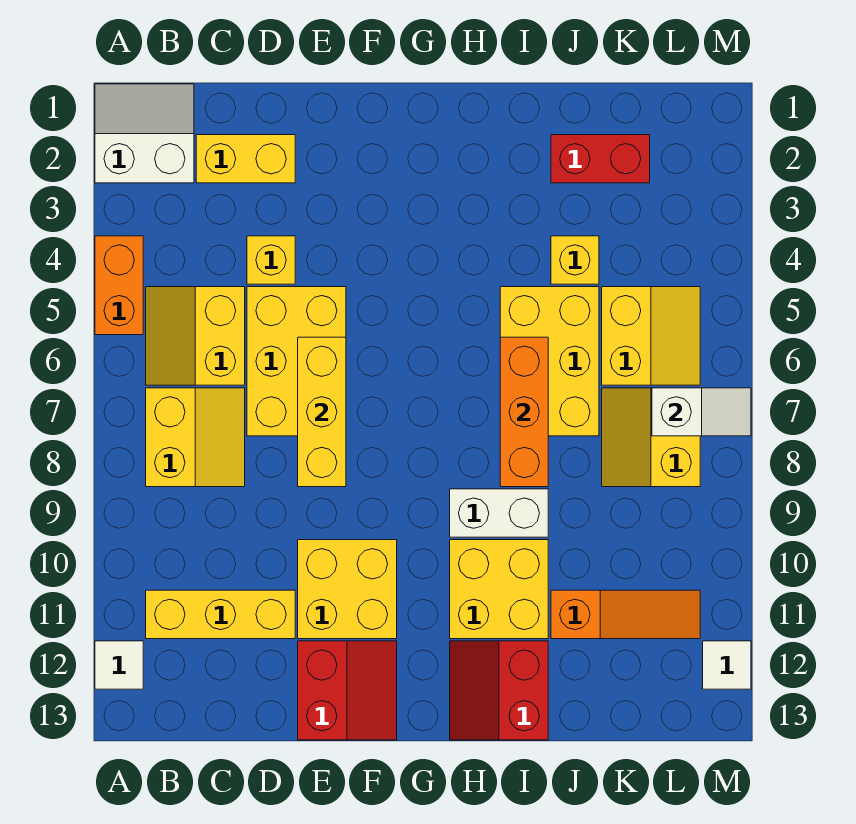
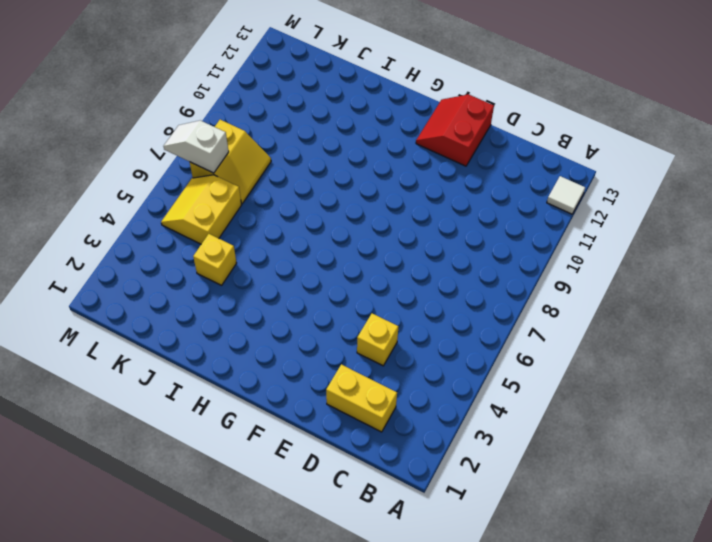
none -> white slope A1:B2 level 1 top 2
none -> orange brick A4:A5 level 1
none -> yellow slope B5:C6 level 1 top C

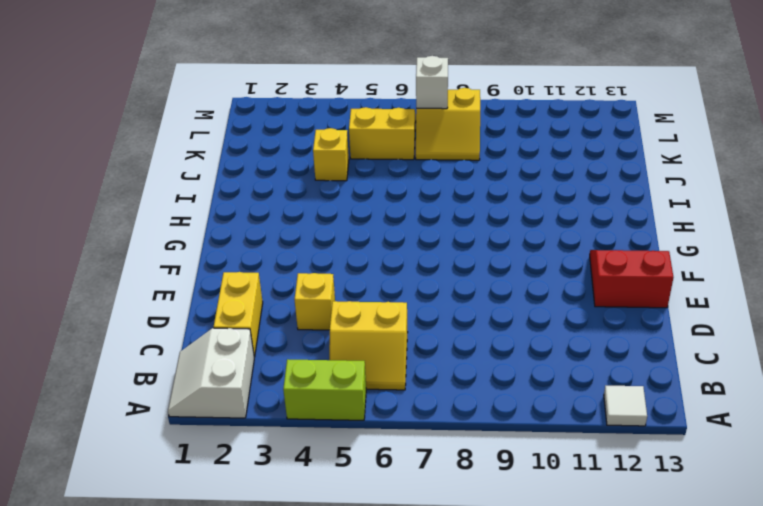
lime brick A4:A5 level 1 -> orange brick A4:A5 level 1
none -> yellow slope B7:C8 level 1 top B
none -> yellow brick B11:D11 level 1
none -> yellow brick D5:E7 level 1

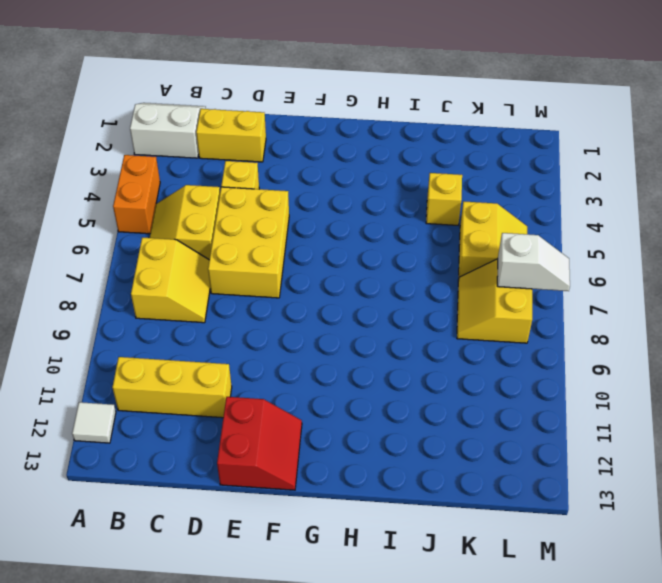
none -> yellow brick E10:F11 level 1
none -> white brick H9:I9 level 1
none -> yellow brick H10:I11 level 1

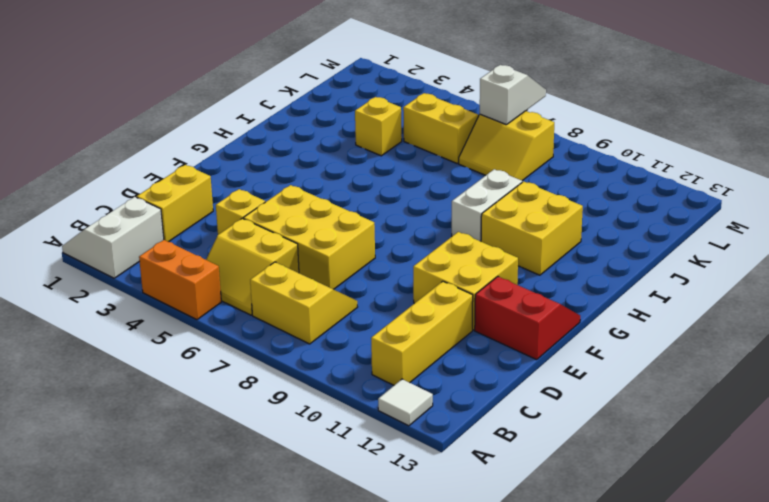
none -> red slope H12:I13 level 1 top I
none -> yellow brick I5:J7 level 1
none -> red brick J2:K2 level 1

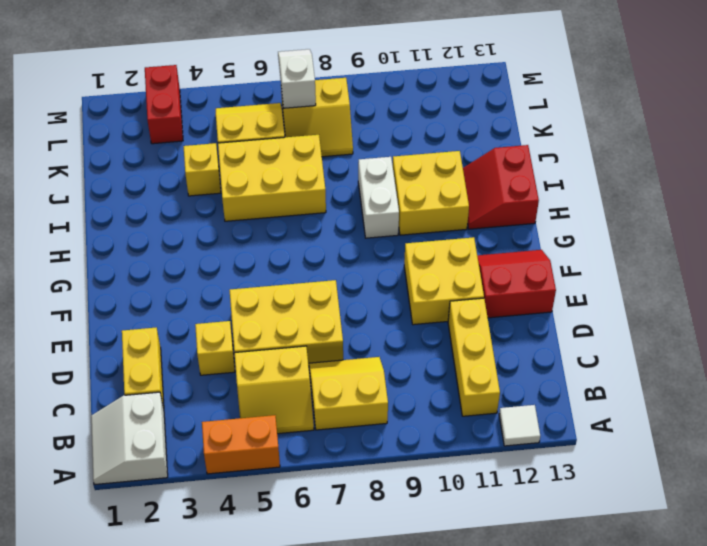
red slope H12:I13 level 1 top 13 -> red slope H12:I13 level 1 top I
red brick L3:M3 level 1 -> red brick J2:K2 level 1
none -> orange slope J11:L11 level 1 top J
none -> white tile M12 level 1
none -> yellow brick E6:E8 level 2

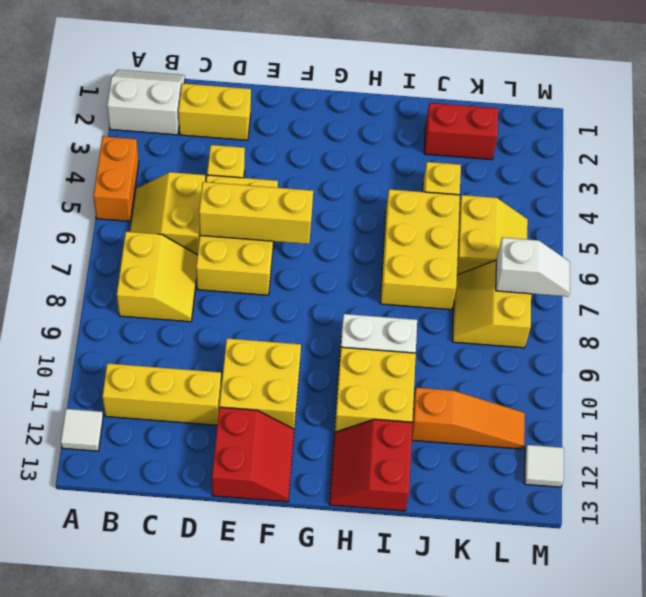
yellow brick D6:F6 level 2 -> yellow brick E6:E8 level 2
none -> orange brick I6:I8 level 2

